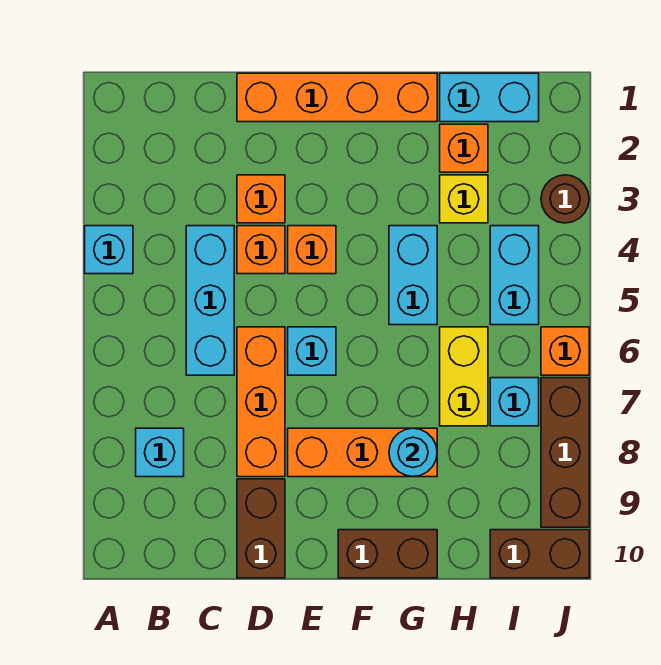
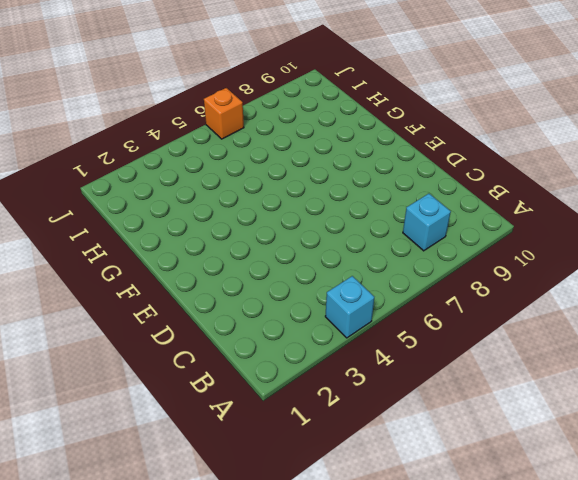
none -> cyan brick C4:C6 level 1
none -> orange brick D1:G1 level 1
none -> orange brick D3 level 1

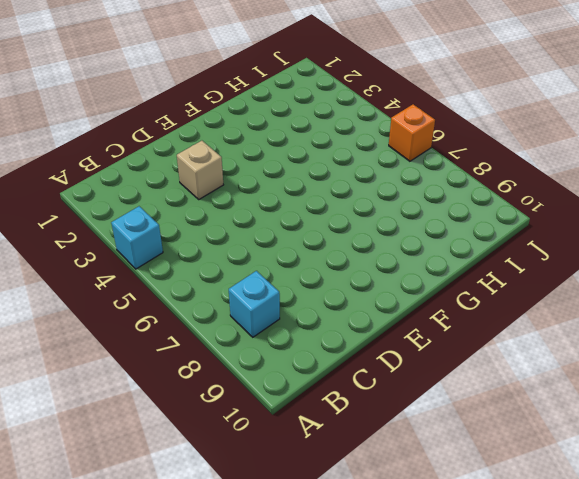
tan brick D3 level 1 -> orange brick D3 level 1
none -> cyan brick C4:C6 level 1
none -> orange brick D1:G1 level 1
none -> orange brick D4 level 1

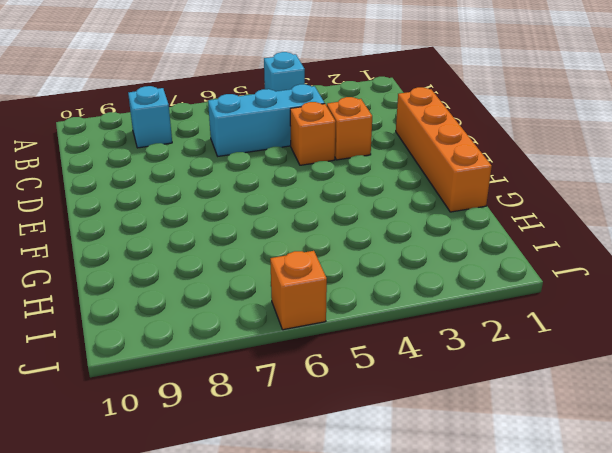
none -> orange brick D6:D8 level 1
none -> brown brick D9:D10 level 1
none -> orange brick E4 level 1

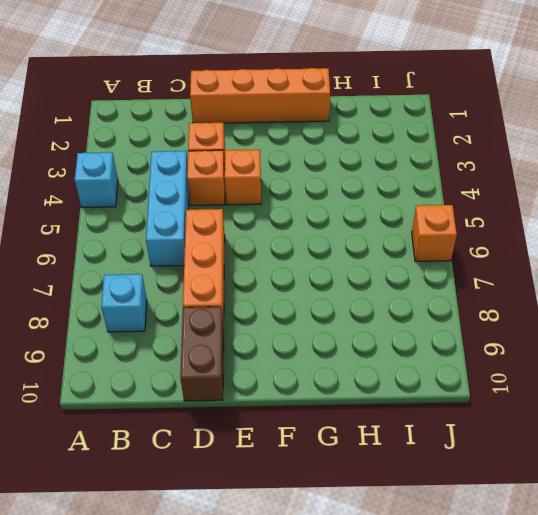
none -> cyan brick E6 level 1
none -> orange brick E8:G8 level 1
none -> brown brick F10:G10 level 1

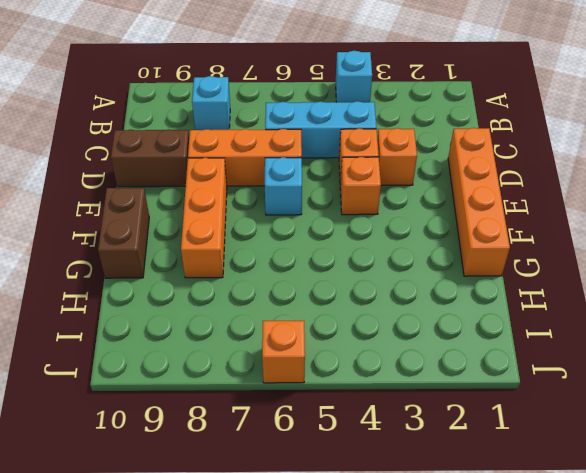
none -> cyan brick G4:G5 level 1
none -> cyan brick H1:I1 level 1
none -> orange brick H2 level 1

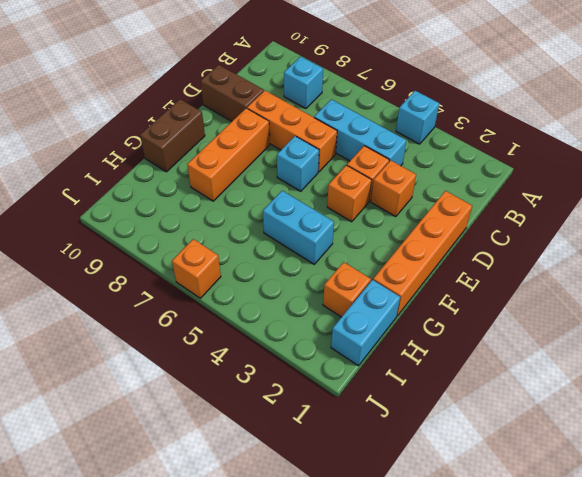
none -> yellow brick H3 level 1
none -> yellow brick H6:H7 level 1
none -> cyan brick I4:I5 level 1

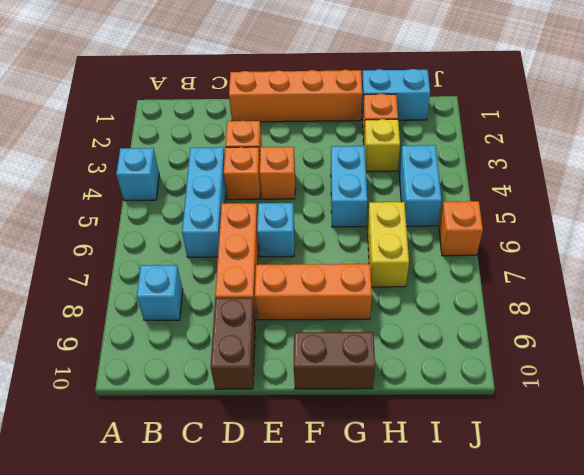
none -> cyan brick I7 level 1
none -> brown brick I10:J10 level 1
none -> brown round brick J3 level 1

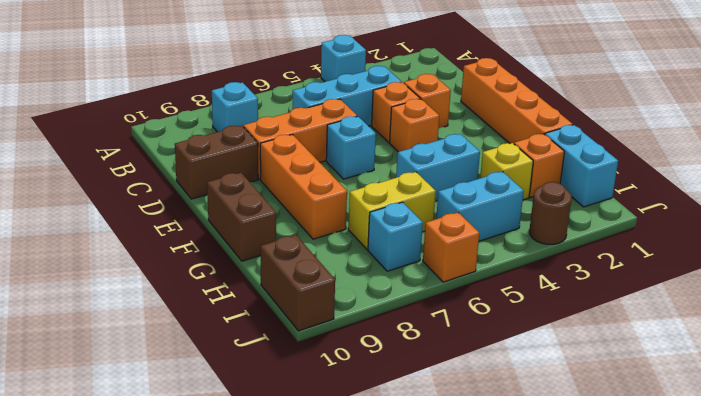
none -> brown brick J7:J9 level 1
none -> cyan round brick G8 level 2

